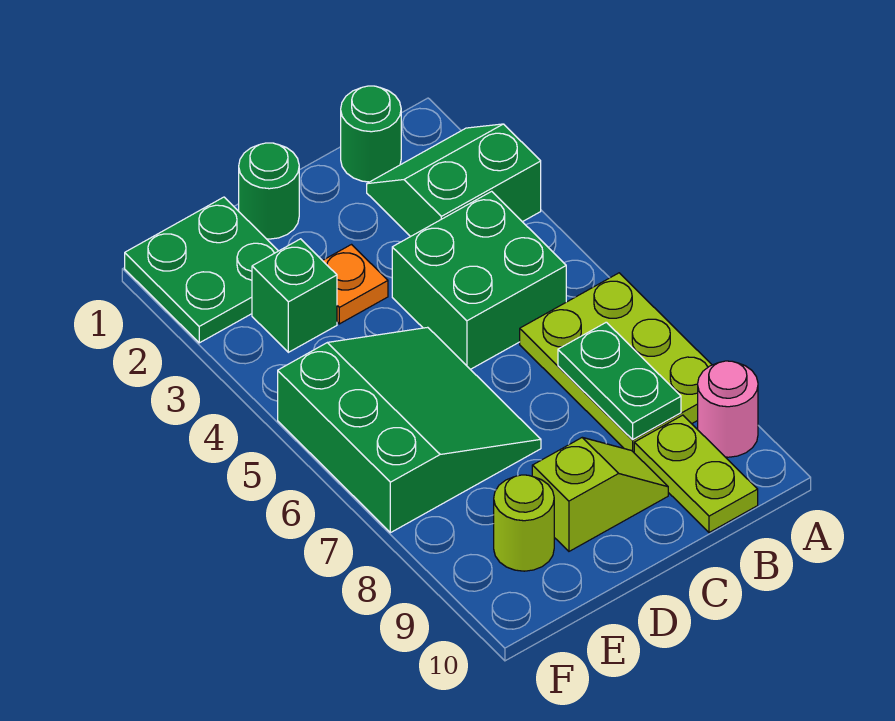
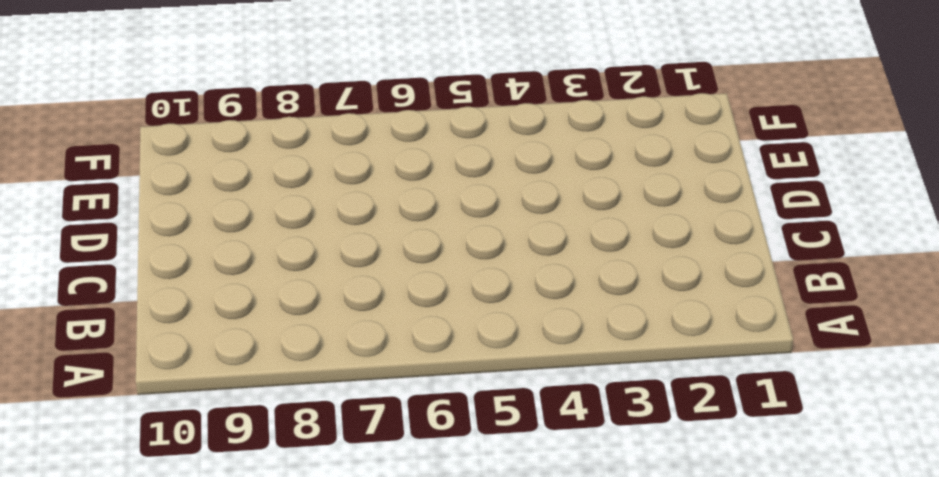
none -> green slope A2:B3 level 1 top 3
none -> lime plate A6:B8 level 1
none -> pink round brick A9 level 1

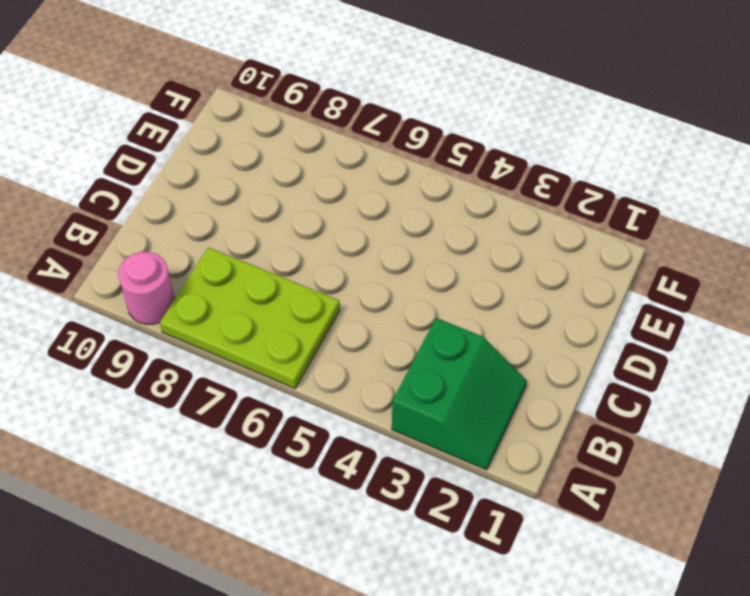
none -> green round brick B1 level 1
none -> green brick B4:C5 level 1
none -> lime plate B9:B10 level 1

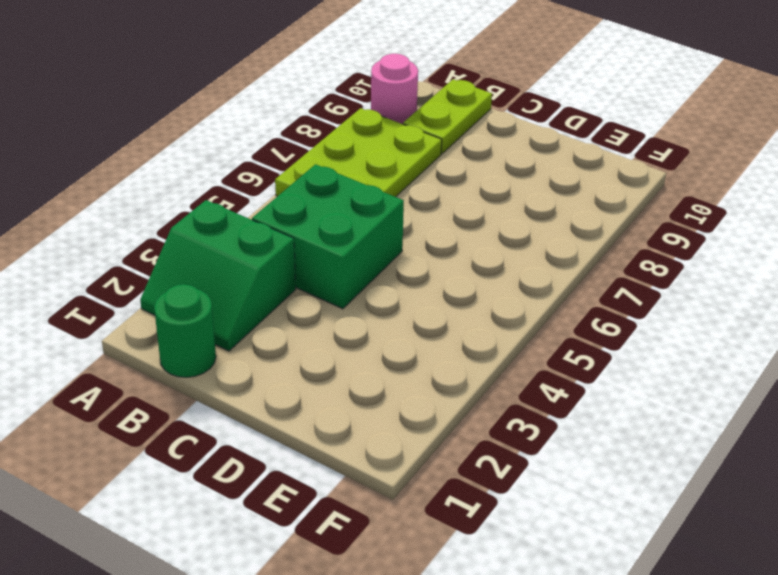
none -> lime slope C9:D9 level 1 top D
none -> green round brick D1 level 1
none -> orange plate D3 level 1

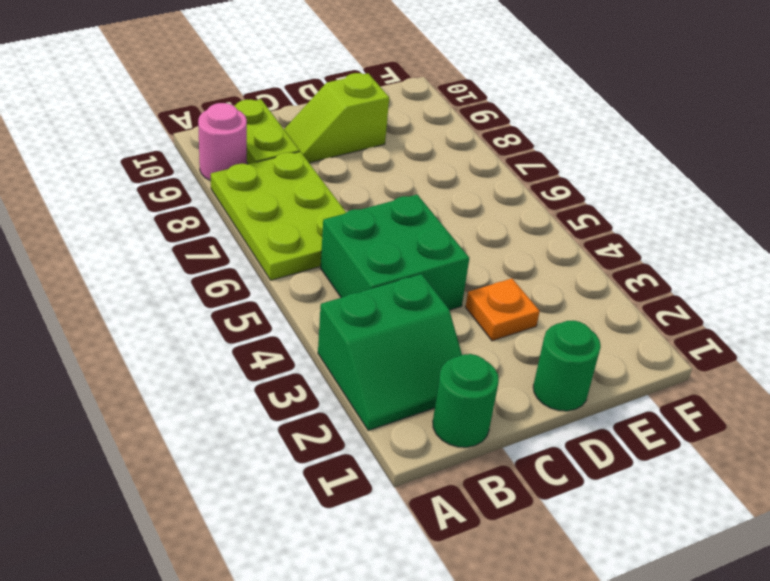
none -> green slope D5:F7 level 1 top F
none -> green plate E1:F2 level 1
none -> green brick E3 level 1

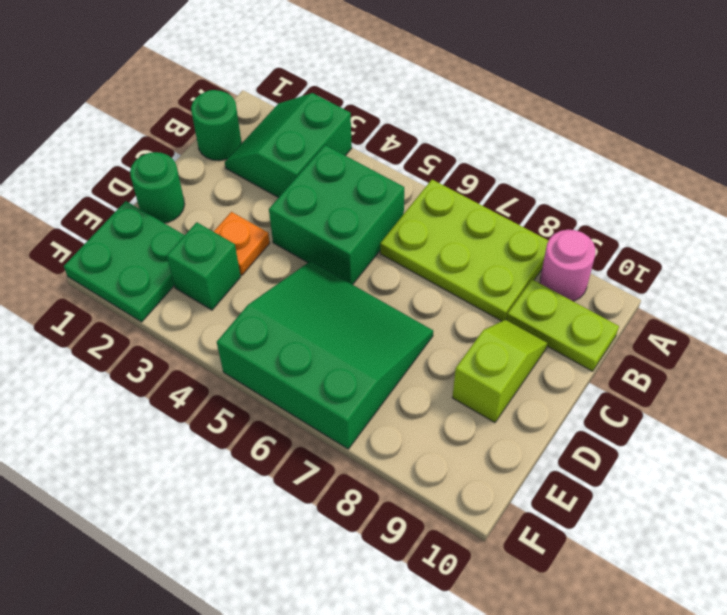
none -> lime round brick E9 level 1
none -> green plate B7:B8 level 2

